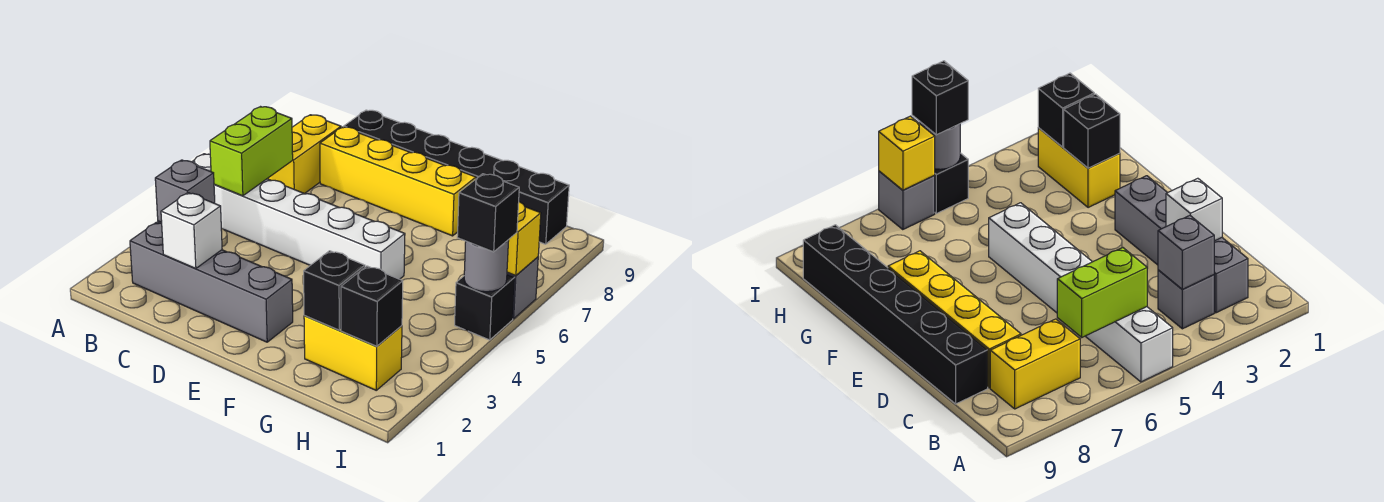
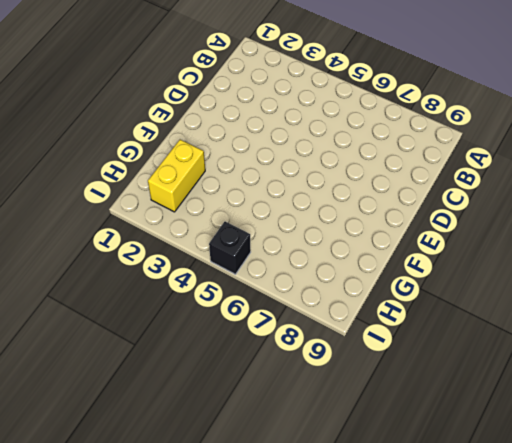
none -> white brick A5:F5 level 1
none -> grey brick B2:E2 level 1
none -> grey brick B3 level 1

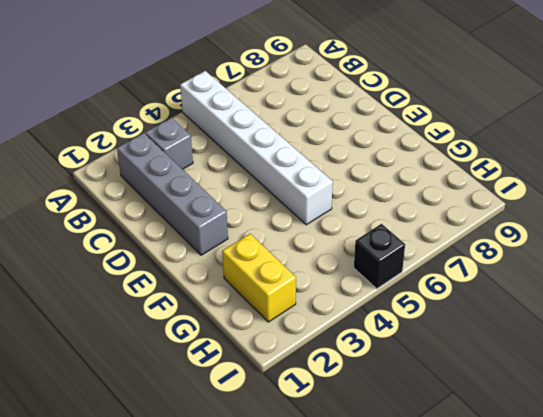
none -> yellow brick B7:B8 level 1
none -> yellow brick C8:F8 level 1
none -> black brick C9:H9 level 1

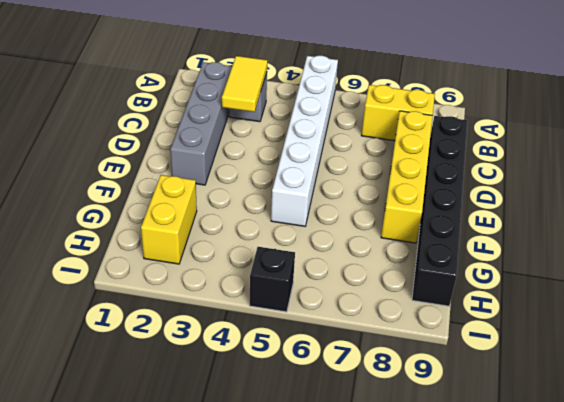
yellow tile B3:C3 level 2 -> grey brick B3 level 2
none -> grey brick I6 level 1
none -> lime brick B5:B6 level 2
none -> white brick C2 level 2

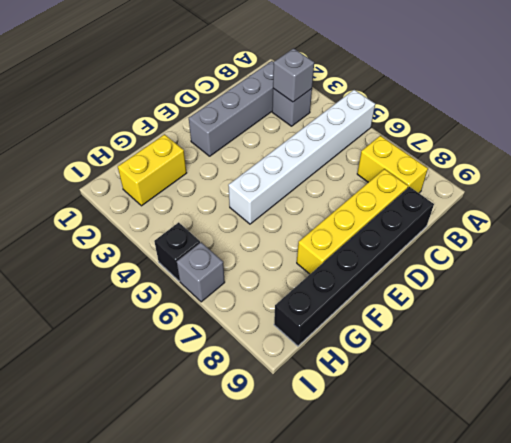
none -> lime brick B5:B6 level 2
none -> white brick C2 level 2
none -> black brick G2 level 2

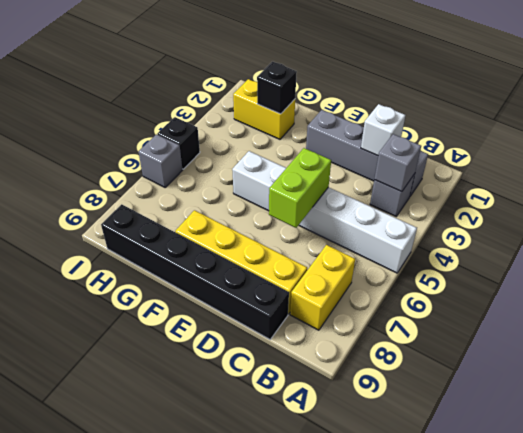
lime brick D5:D6 level 2 -> lime brick B5:B6 level 2
none -> black brick H2 level 2
none -> grey round brick I5 level 2
none -> yellow brick I6 level 2

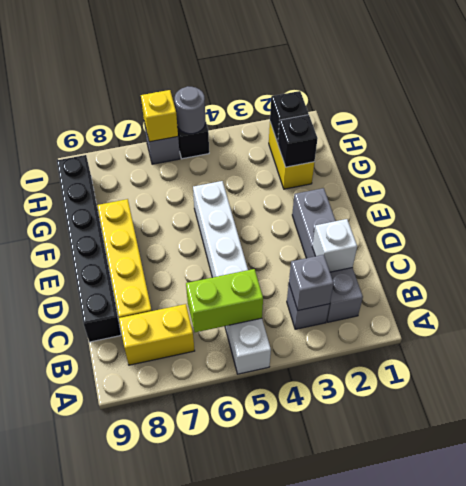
none -> black brick I5 level 3

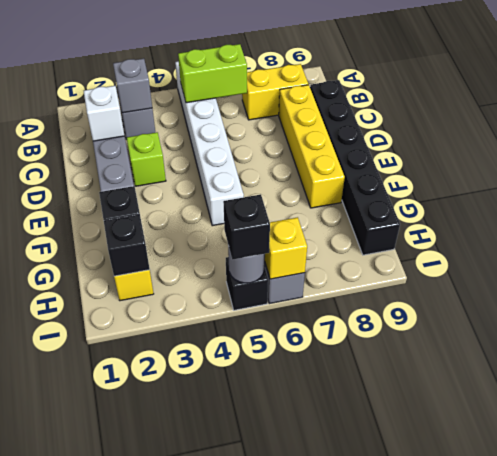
lime brick D3 level 1 -> none

